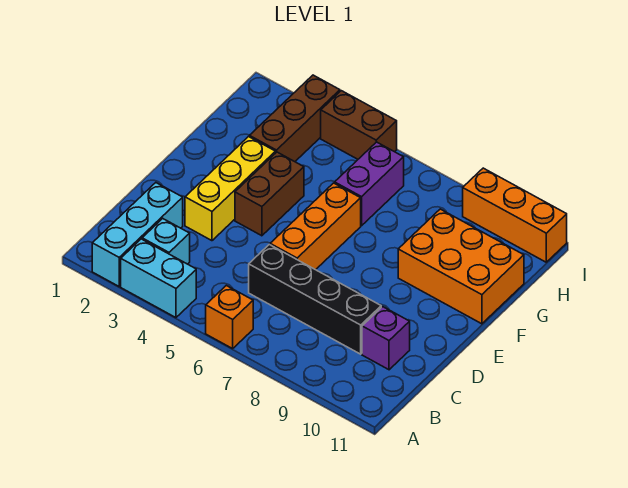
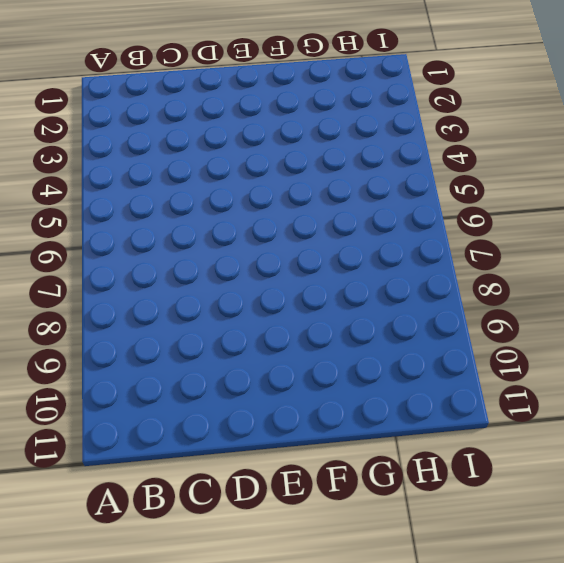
none -> cyan brick A2:C2 level 1
none -> cyan brick A3:A4 level 1
none -> orange brick A6 level 1

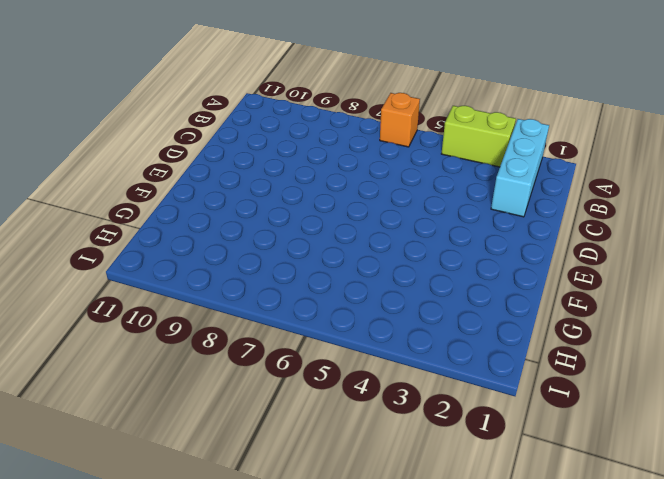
lime brick A3:A4 level 1 -> cyan brick A3:A4 level 1
none -> cyan brick B3 level 1
none -> black brick C6:C9 level 1
none -> purple brick C10 level 1

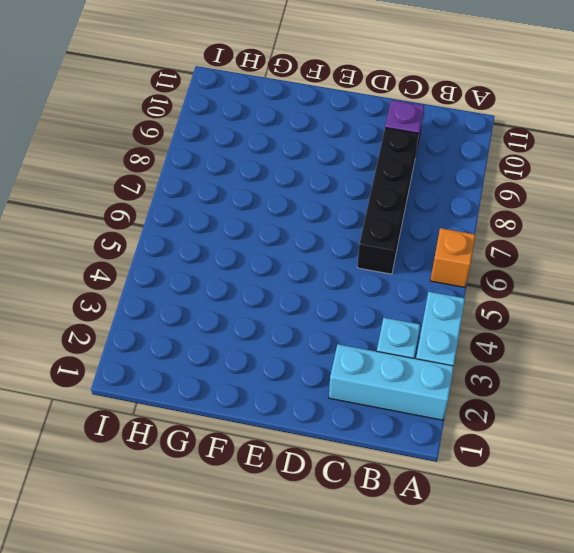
none -> yellow brick D3:F3 level 1
none -> orange brick D6:F6 level 1
none -> brown brick E4:F4 level 1

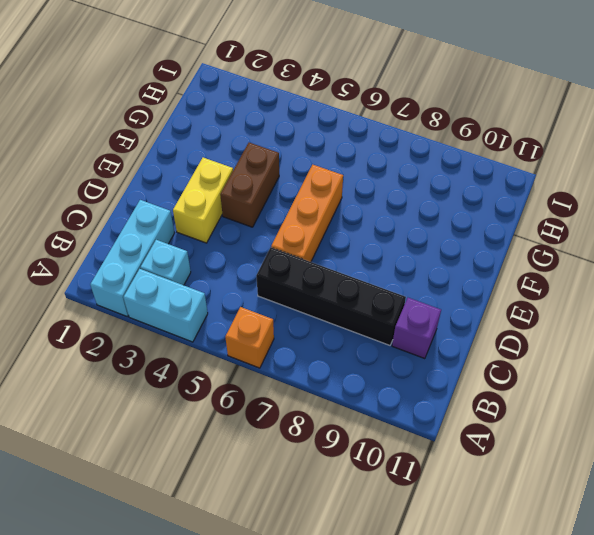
yellow brick D3:E3 level 1 -> yellow brick D3:F3 level 1
none -> orange brick F9:G11 level 1
none -> brown brick G3:I3 level 1
none -> purple brick G6:H6 level 1

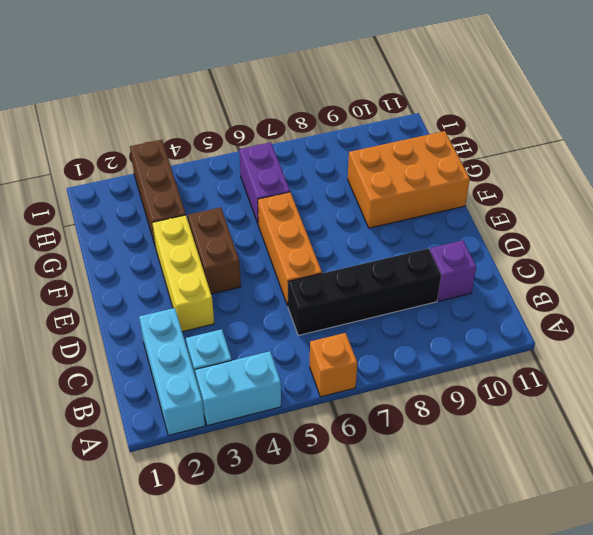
none -> brown brick I4:I5 level 1
none -> orange brick I9:I11 level 1

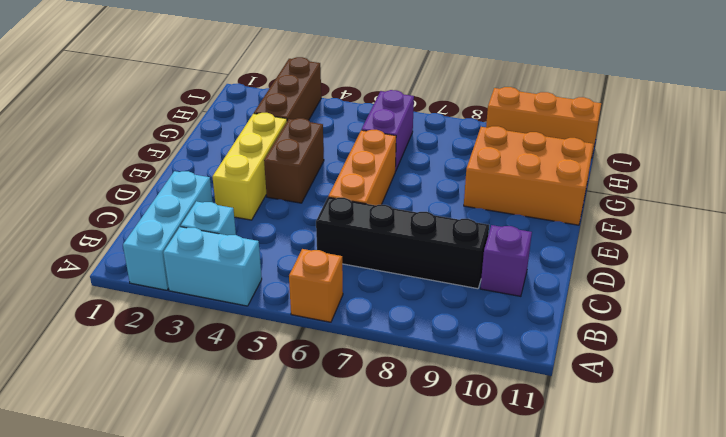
none -> brown brick I4:I5 level 1

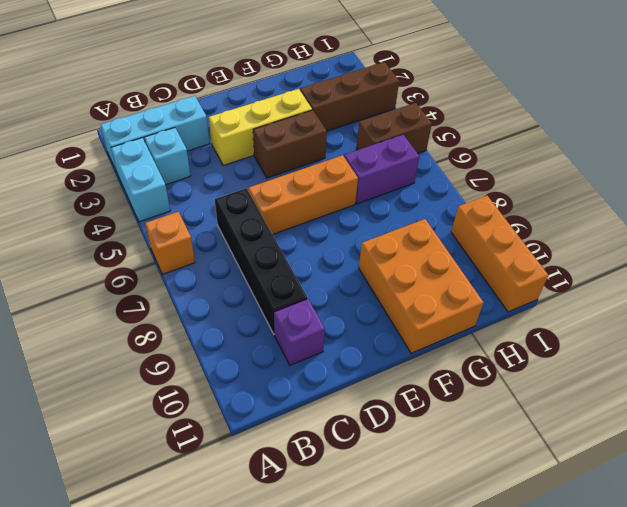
brown brick H5:I5 level 1 -> brown brick I4:I5 level 1

